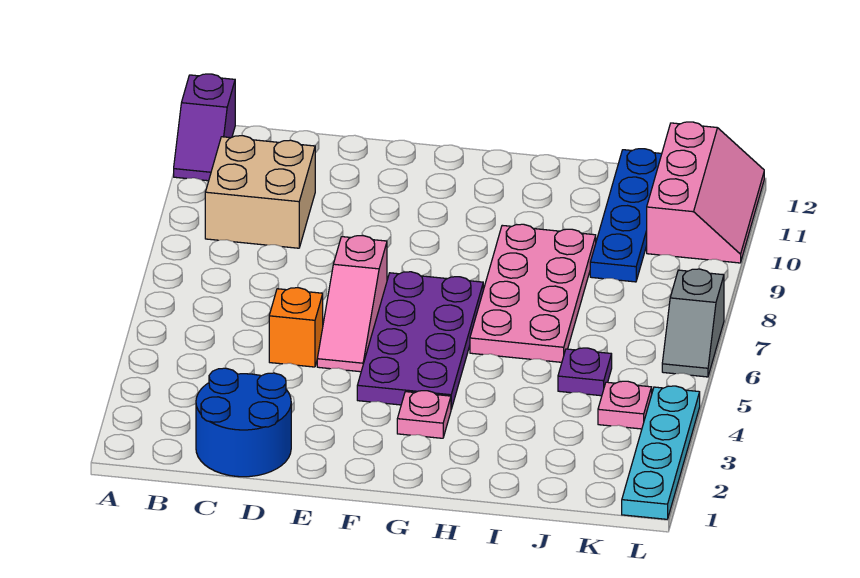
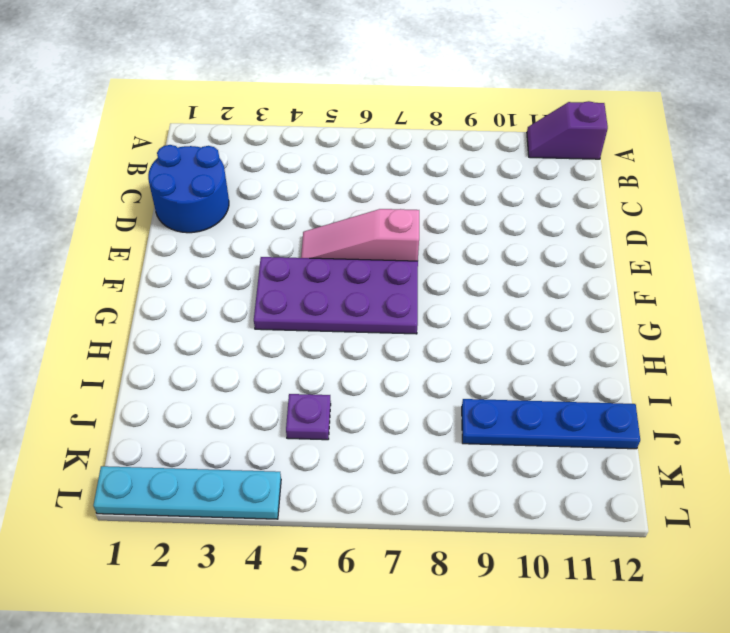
none -> tan brick B9:C10 level 1
none -> orange brick D5 level 1
none -> pink plate G3 level 1

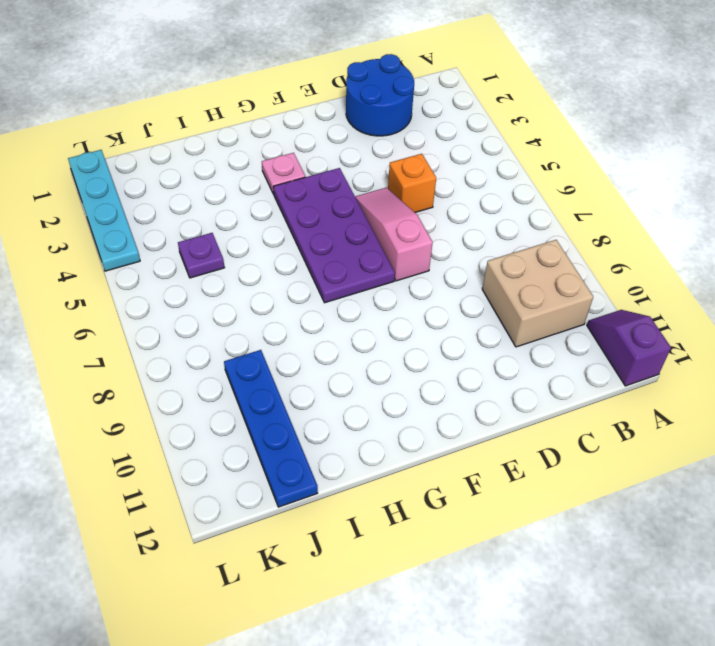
none -> pink plate H6:I9 level 1
none -> pink plate K4 level 1
none -> pink slope K10:L12 level 1 top K

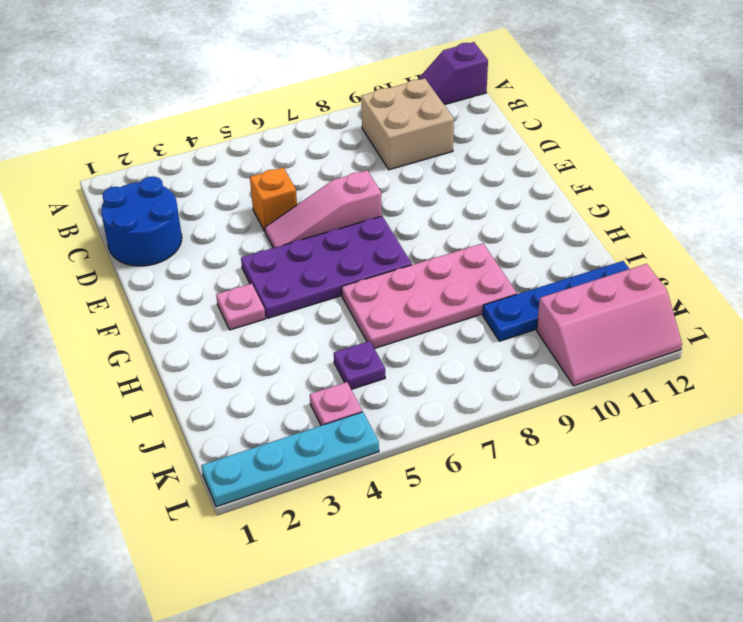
none -> grey slope L6:L7 level 1 top 7

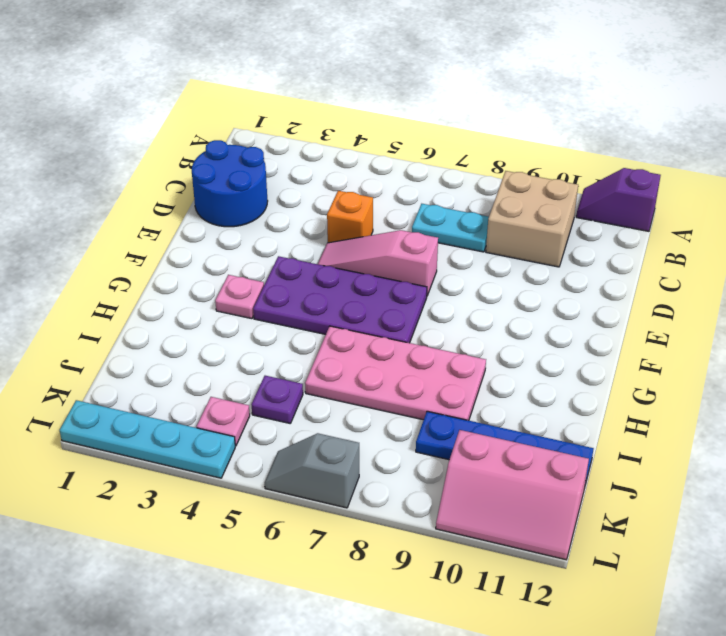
cyan plate C7:C8 level 1 -> none

